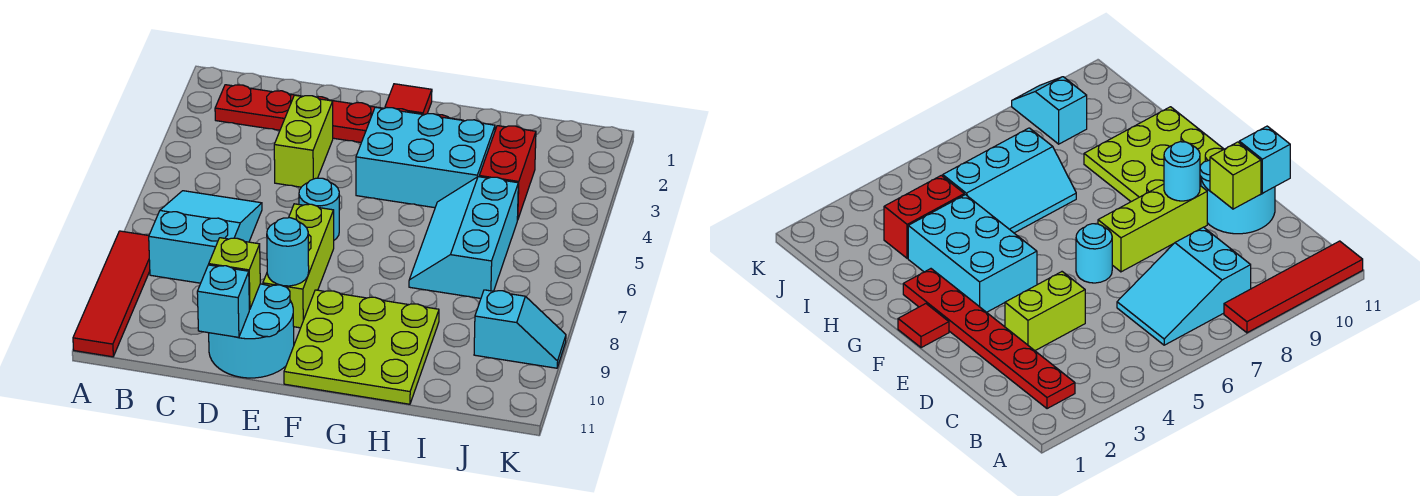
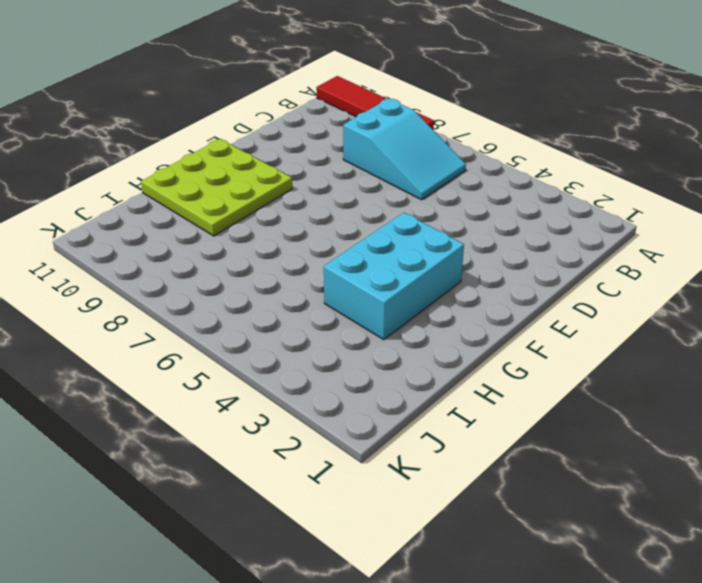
none -> red plate B2:G2 level 1
none -> lime brick D3:D4 level 1
none -> cyan round brick D10:E11 level 1

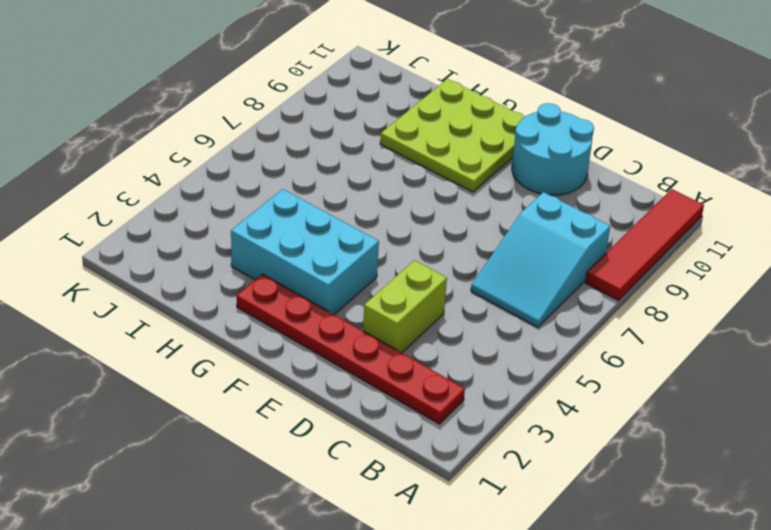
none -> cyan round brick E6 level 1
none -> lime brick E7:E9 level 1
none -> red tile F1 level 1

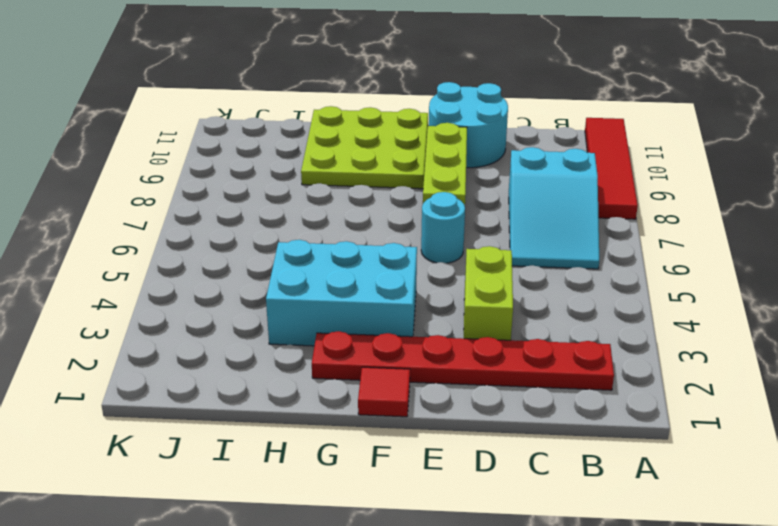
none -> cyan slope H5:I7 level 1 top I
none -> red brick I3:I4 level 1
none -> cyan slope J9:K9 level 1 top J

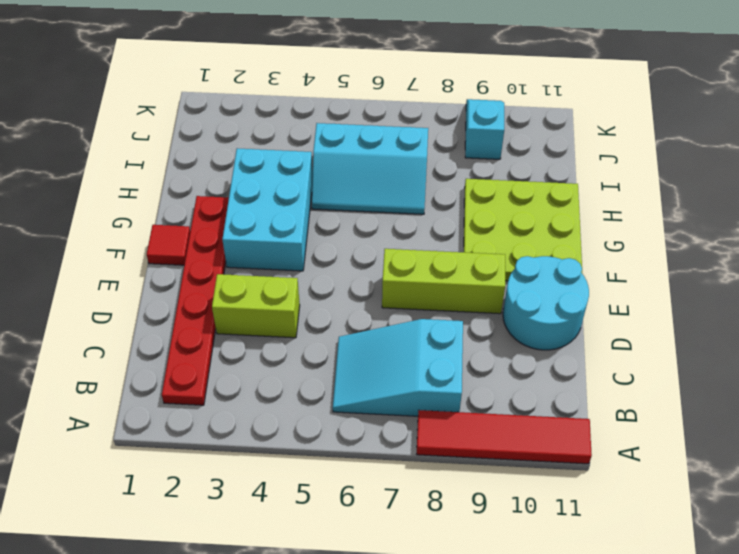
none -> cyan round brick E6 level 1
none -> red brick I3:I4 level 1
none -> lime brick D10 level 2

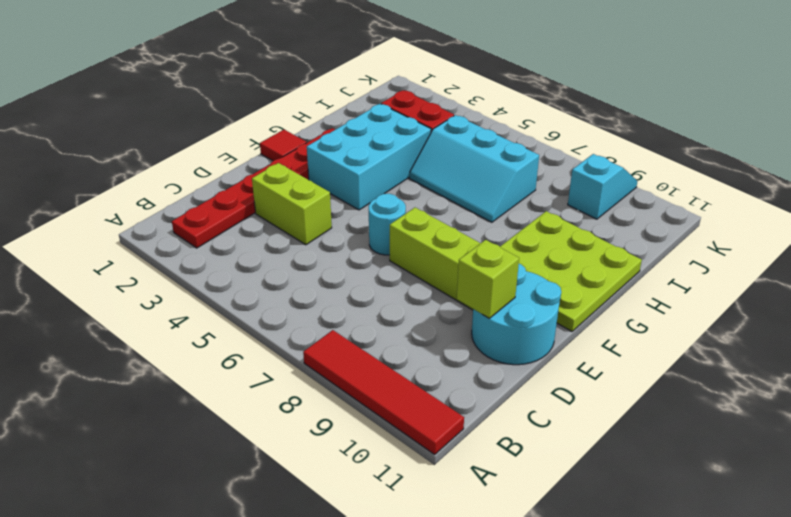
none -> cyan slope B6:C8 level 1 top 8
none -> cyan brick D11 level 2
none -> cyan round brick E9 level 2

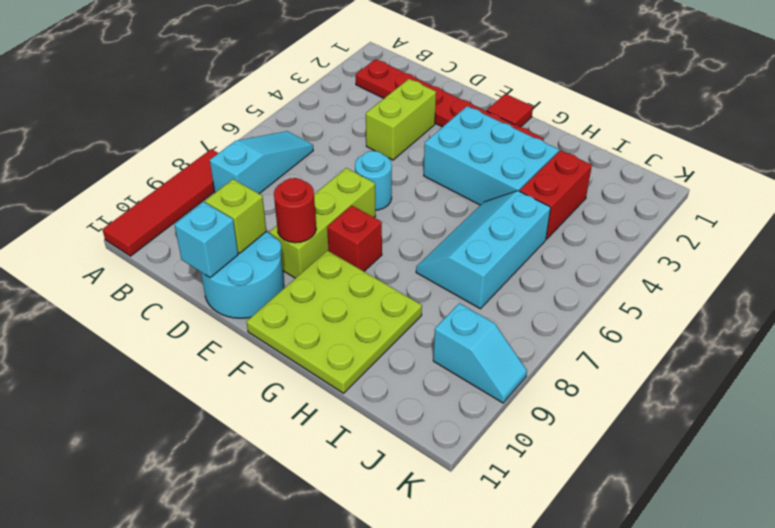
cyan slope B6:B8 level 1 top 8 -> cyan slope B6:C8 level 1 top 8
red round brick E9 level 2 -> cyan round brick E9 level 2
red brick F8 level 1 -> none

